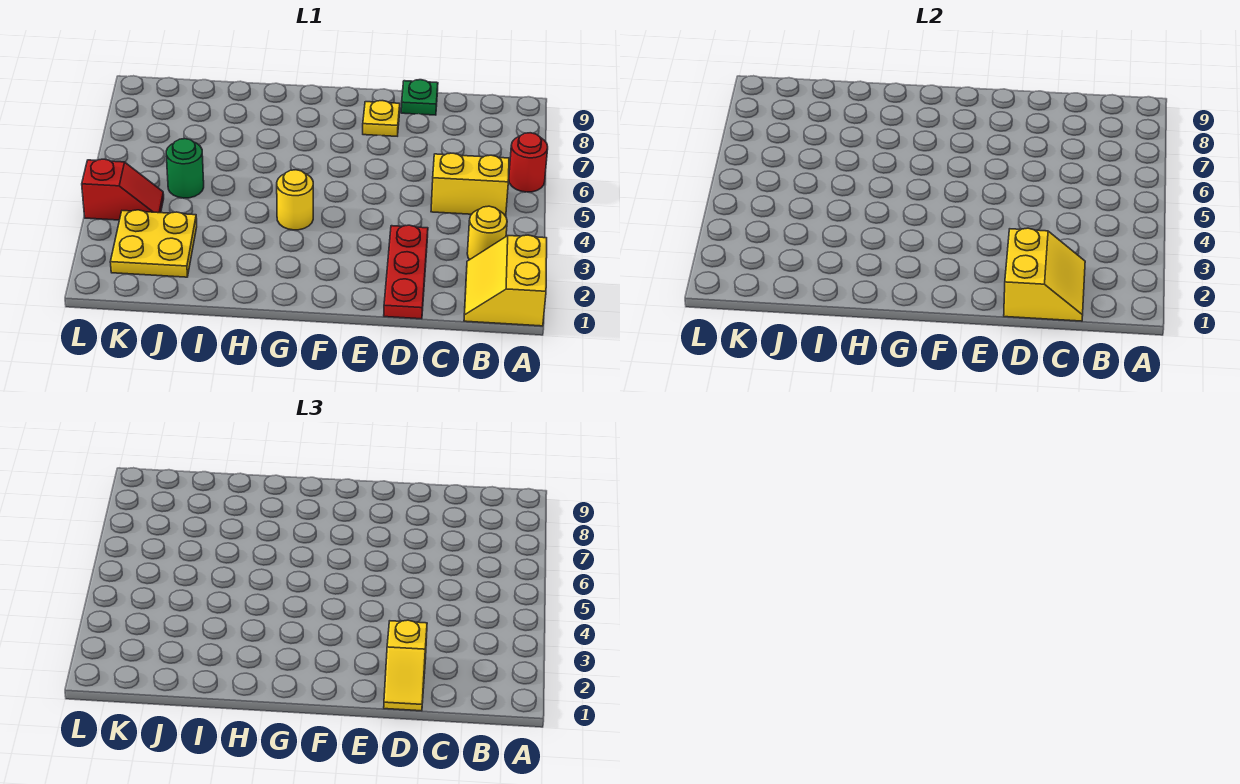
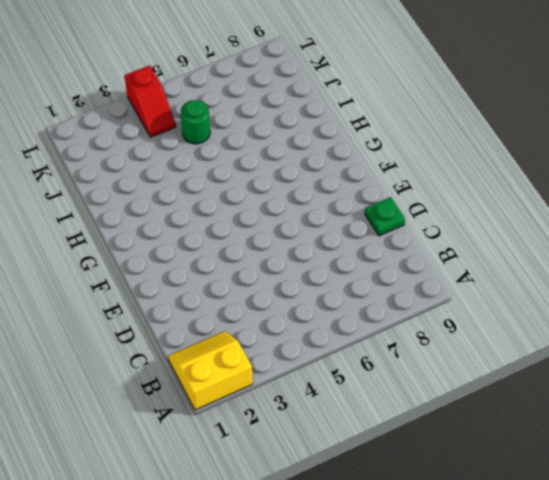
none -> red round brick A6 level 1
none -> yellow round brick B3 level 1
none -> yellow brick B5:C5 level 1

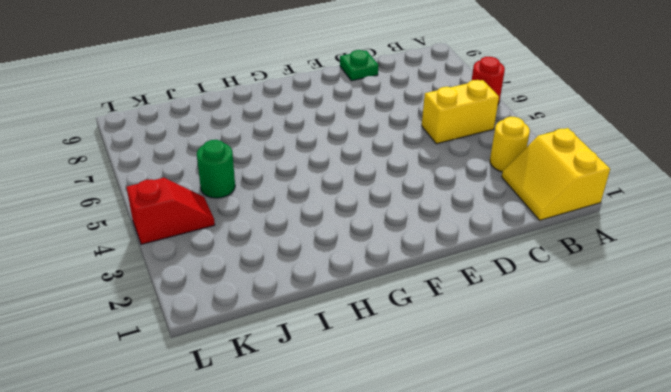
none -> red plate D1:D3 level 1
none -> yellow plate E8 level 1
none -> yellow round brick G4 level 1

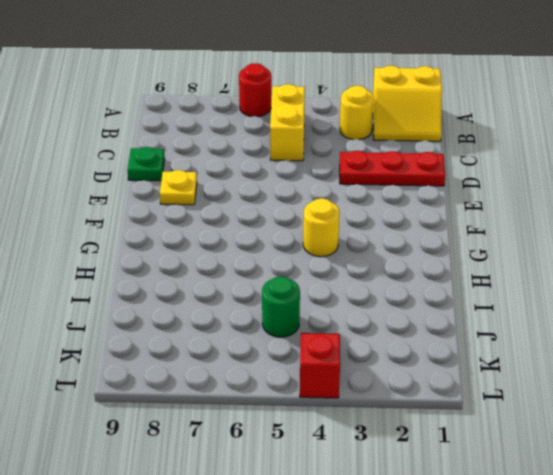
none -> yellow plate J2:K3 level 1
none -> yellow slope C1:D2 level 2 top D
none -> yellow slope D1:D2 level 3 top 2

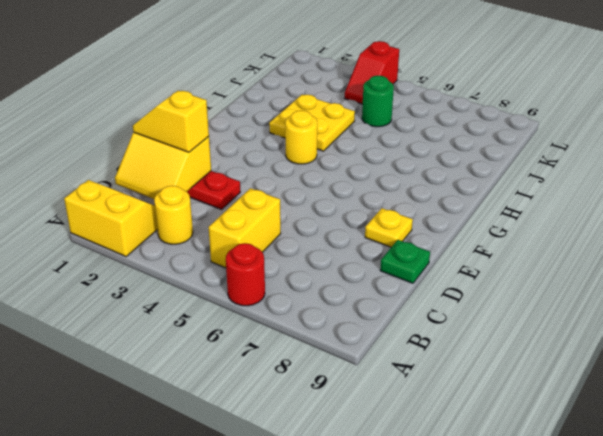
yellow plate H3:I4 level 1 -> yellow plate J2:K3 level 1

